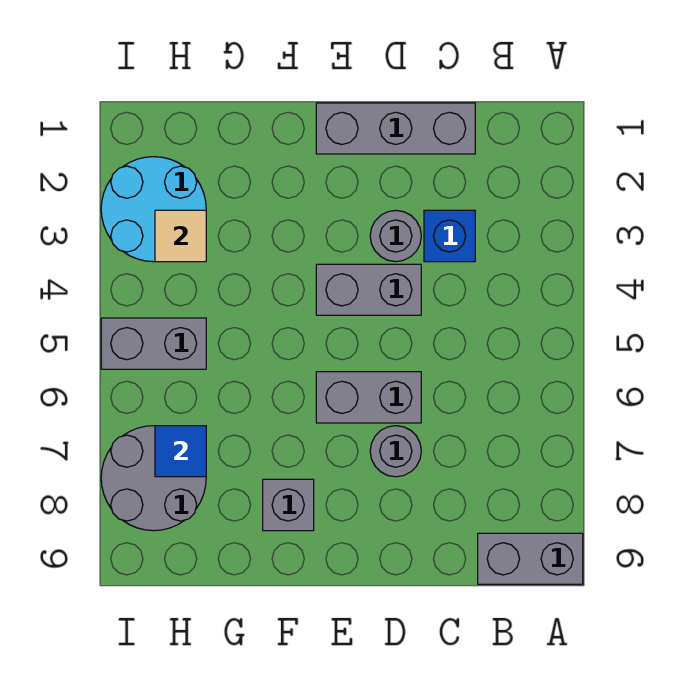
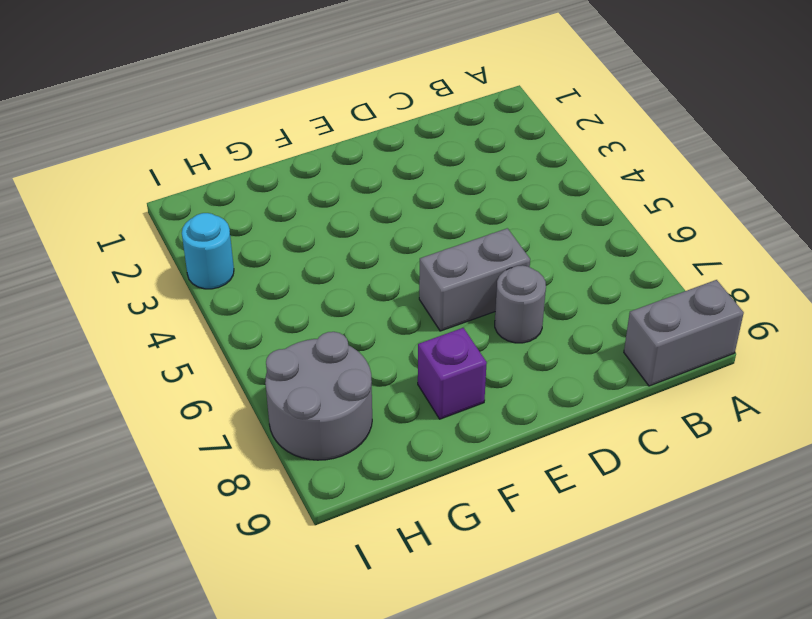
purple brick F8 level 1 -> grey brick F8 level 1
cyan round brick I3 level 1 -> cyan round brick H2:I3 level 1
none -> grey brick C1:E1 level 1
none -> blue brick C3 level 1
none -> grey round brick D3 level 1

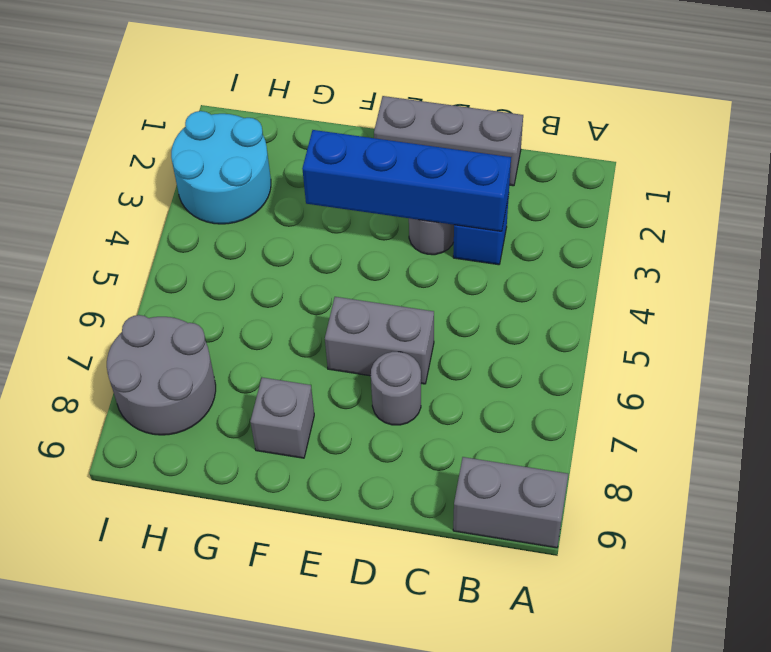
blue brick C3:F3 level 2 -> none
none -> grey brick D4:E4 level 1
none -> grey brick H5:I5 level 1
none -> tan tile H3 level 2

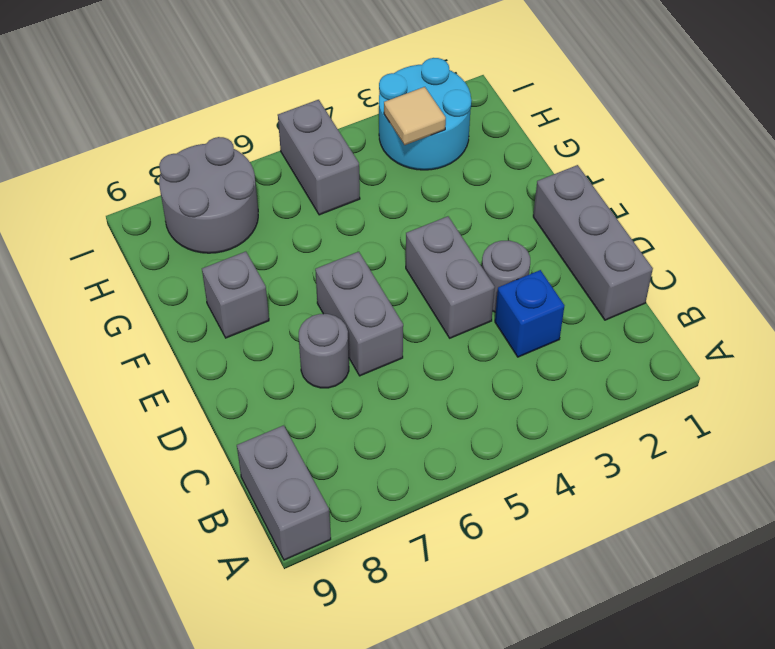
none -> blue tile H7 level 2

